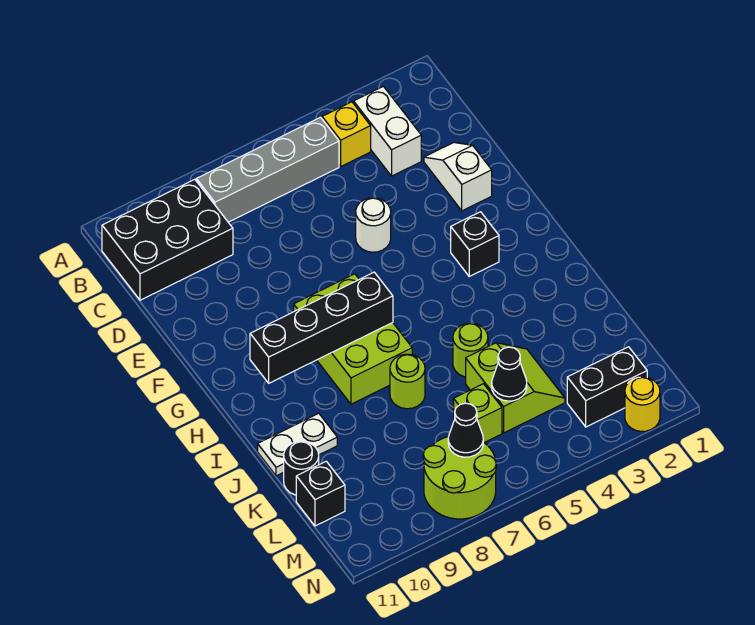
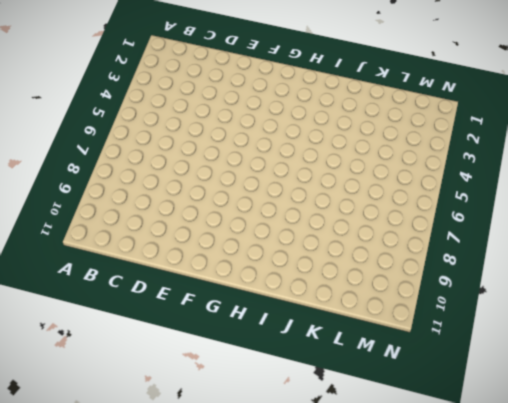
none -> white brick B3:C3 level 1
none -> yellow brick B4 level 1
none -> grey brick B5:B8 level 1

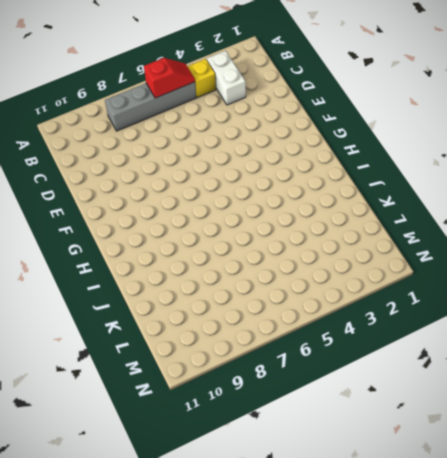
red slope B5:B6 level 2 top 6 -> none
none -> black brick B9:C11 level 1
none -> white slope D2:E2 level 1 top E
none -> white round brick E5 level 1

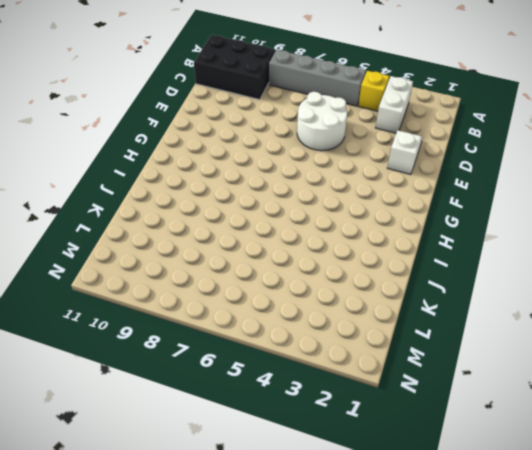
white round brick D5:E6 level 1 -> white round brick E5 level 1
none -> black brick G3 level 1
none -> lime brick G7:I8 level 1
none -> lime round brick J5 level 1

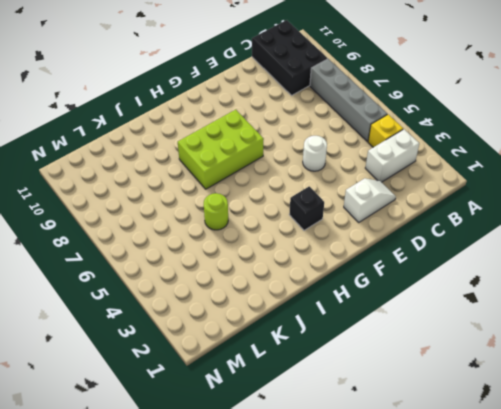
none -> lime round brick J7 level 1
none -> white plate J10:J11 level 1
none -> lime slope K4:L5 level 1 top 5

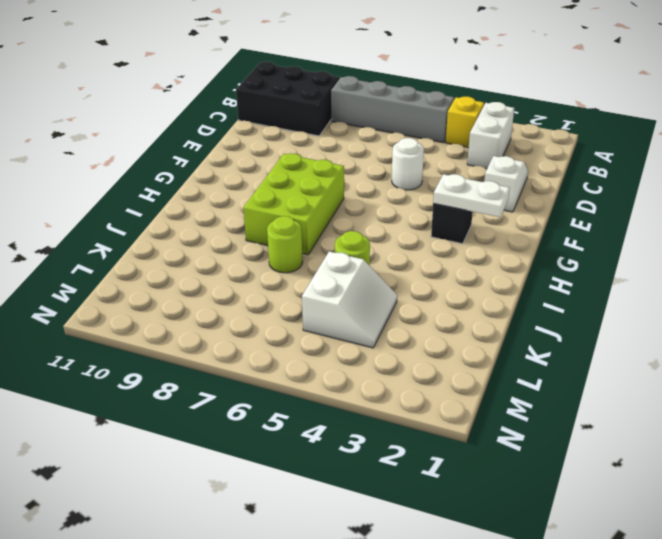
white plate G2:G3 level 2 -> white plate J10:J11 level 1
white slope K4:L5 level 1 top 5 -> lime slope K4:L5 level 1 top 5
none -> black round brick K11 level 1
none -> lime brick L6 level 1
none -> black brick L11 level 1

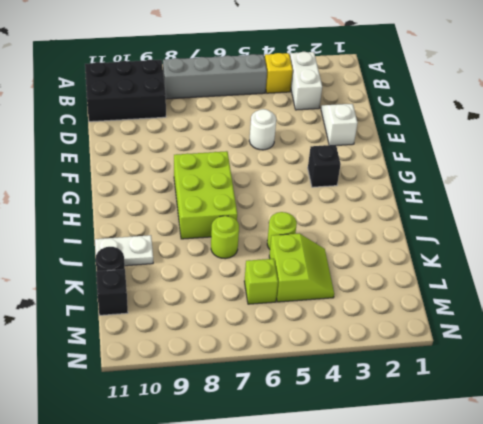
none -> black brick M2:M3 level 1
none -> lime round brick M7:N8 level 1
none -> yellow round brick N2 level 1

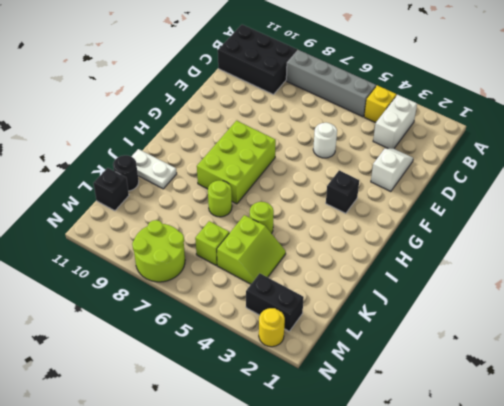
none -> black brick H7:H10 level 2
none -> black cone L5 level 2
none -> black cone M7 level 2

